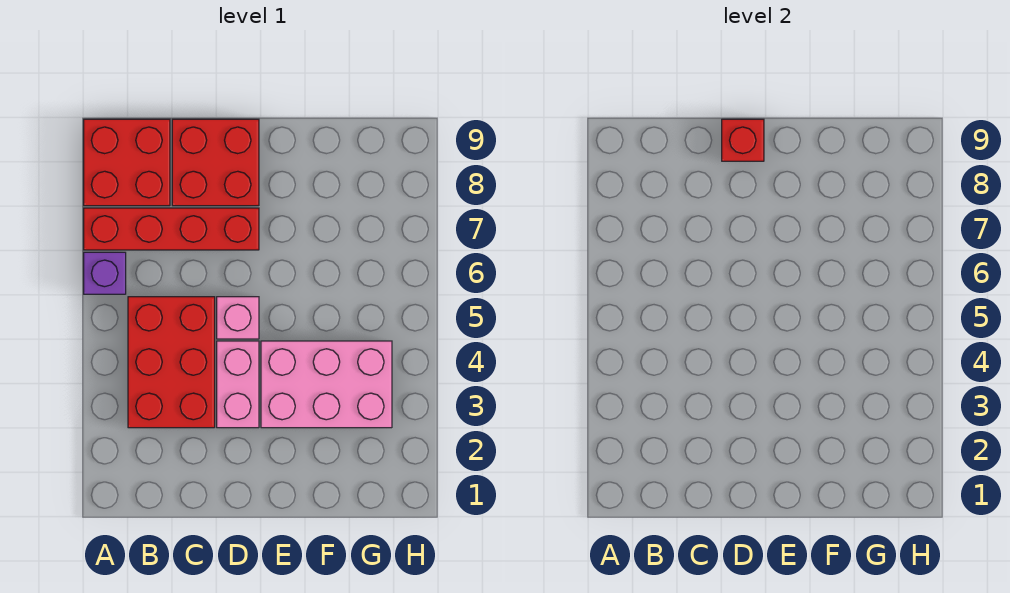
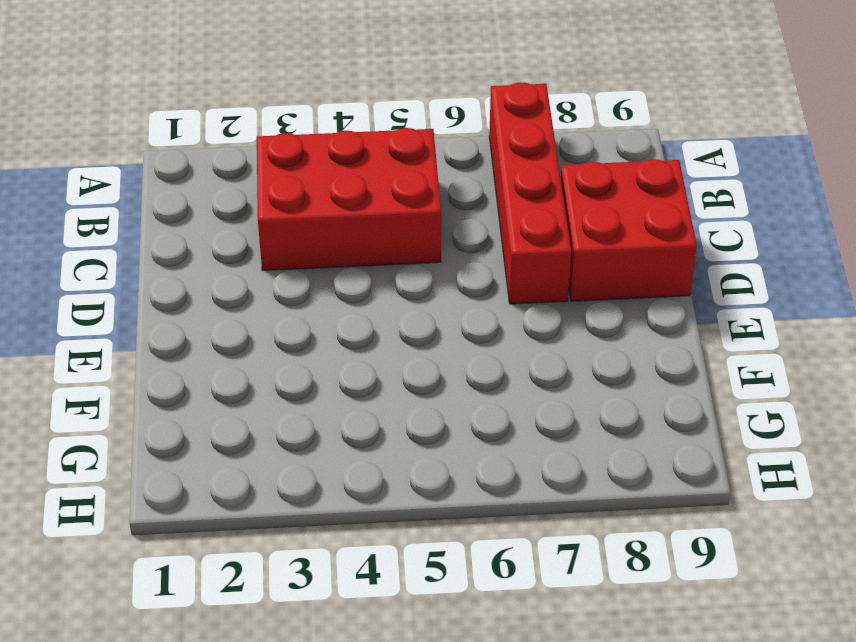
none -> purple brick A6 level 1
none -> red brick A8:B9 level 1

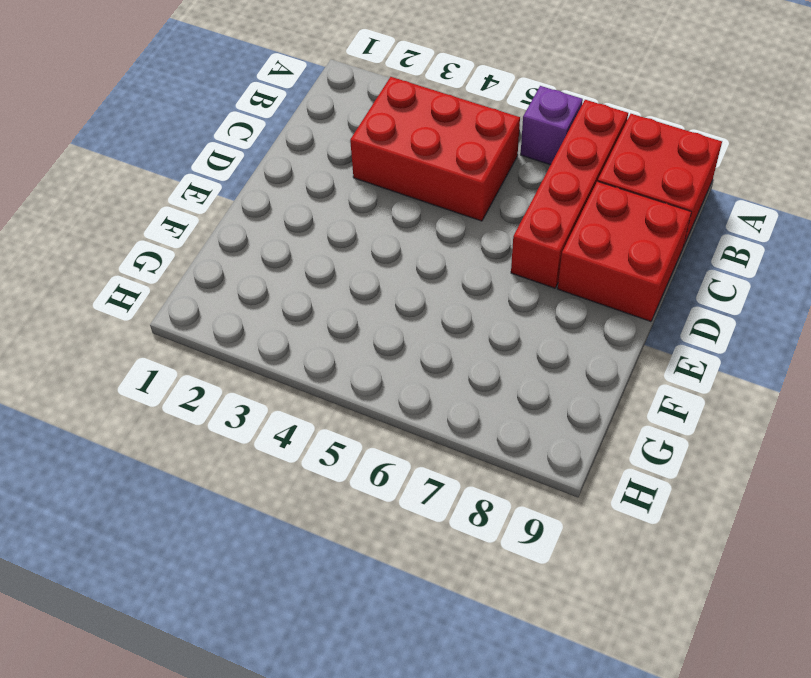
none -> pink brick D3:D4 level 1
none -> pink brick D5 level 1

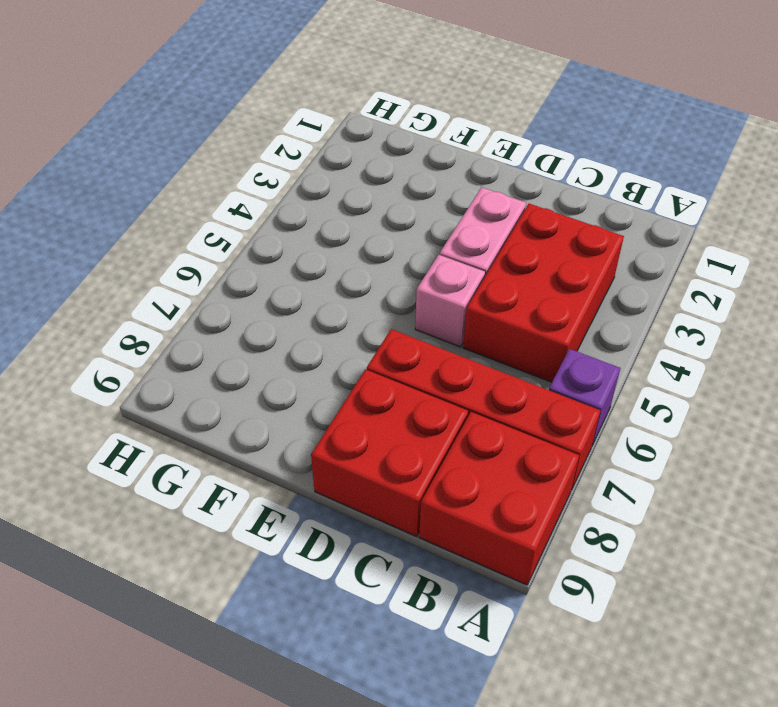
none -> pink brick E3:G4 level 1
none -> red brick D9 level 2

